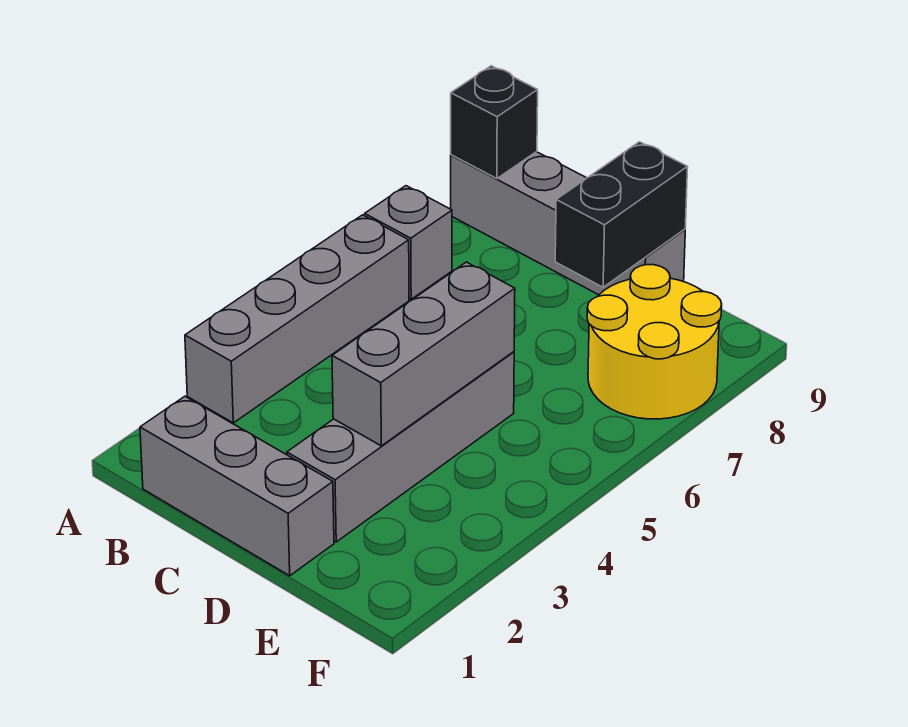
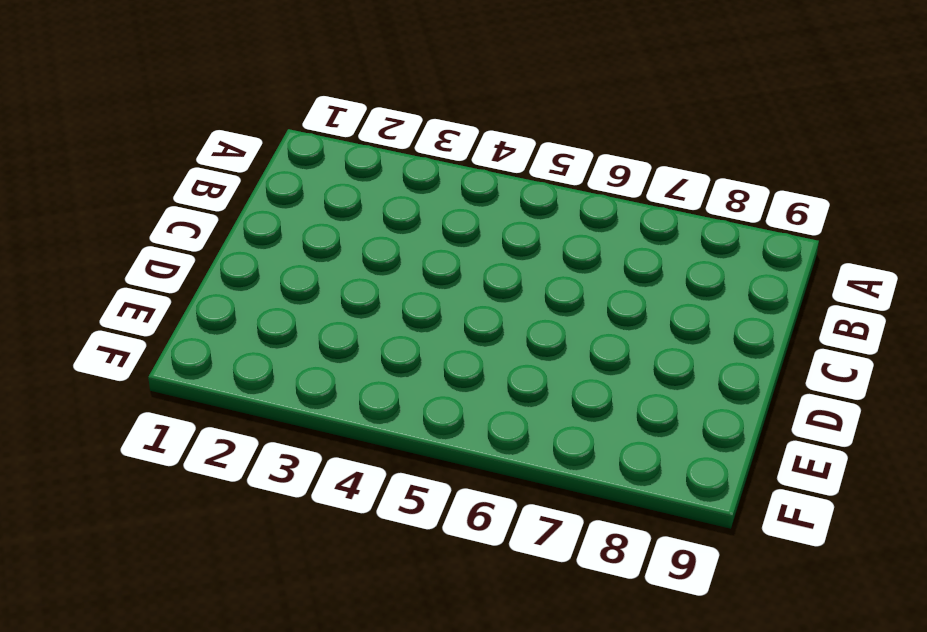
none -> grey brick A3:A6 level 1
none -> grey brick A7 level 1

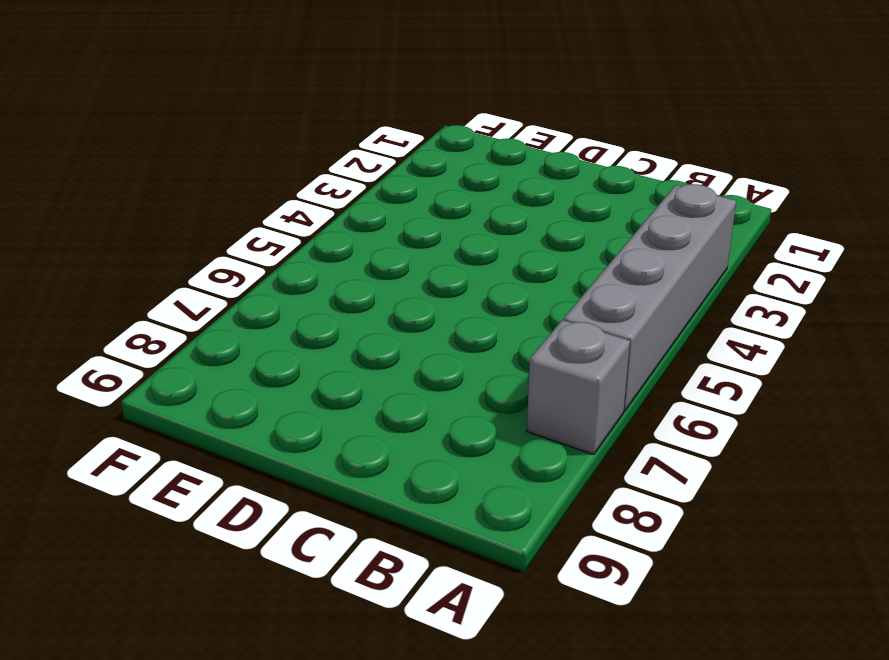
none -> grey brick A9:D9 level 1
none -> grey brick B1:D1 level 1

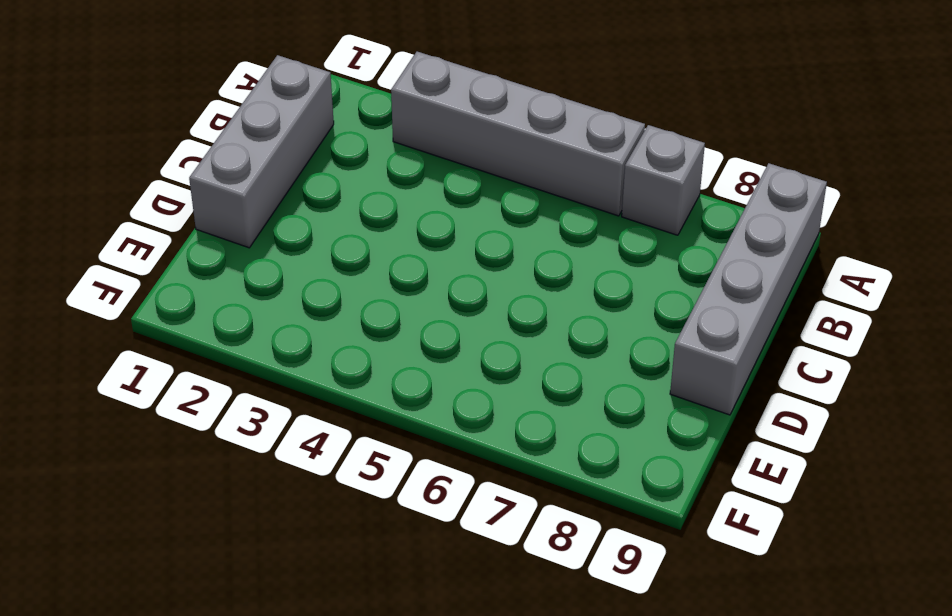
none -> grey brick D2:D5 level 1
none -> yellow round brick E7:F8 level 1

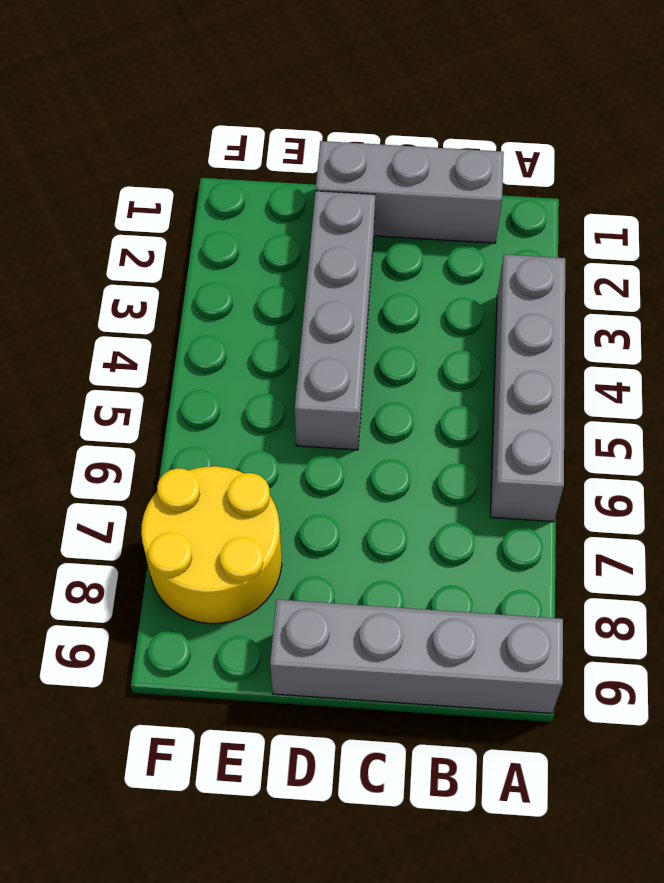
none -> grey brick A7 level 1
none -> black brick A9 level 2

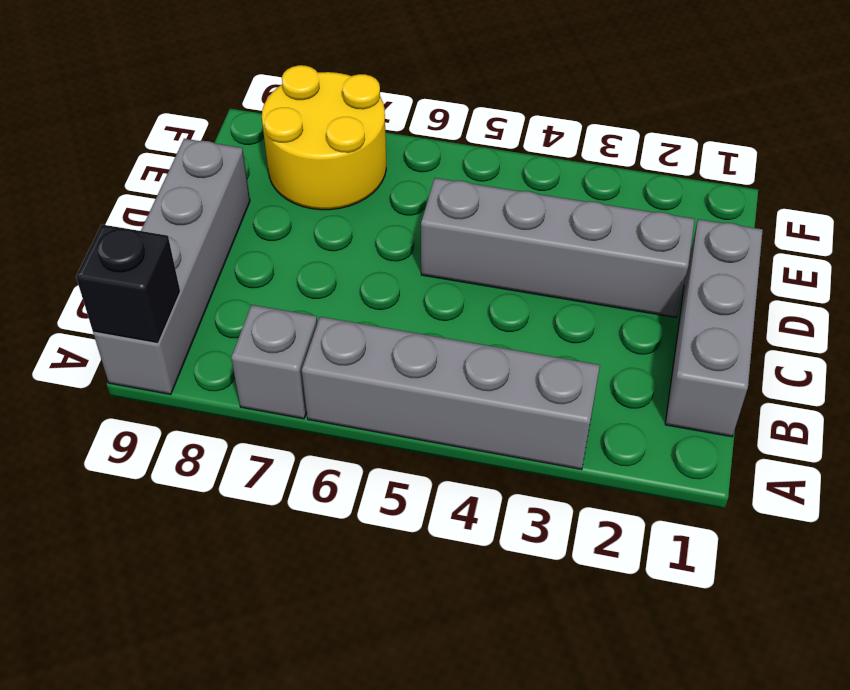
none -> grey brick D3:D5 level 2
none -> black brick D8:D9 level 2

